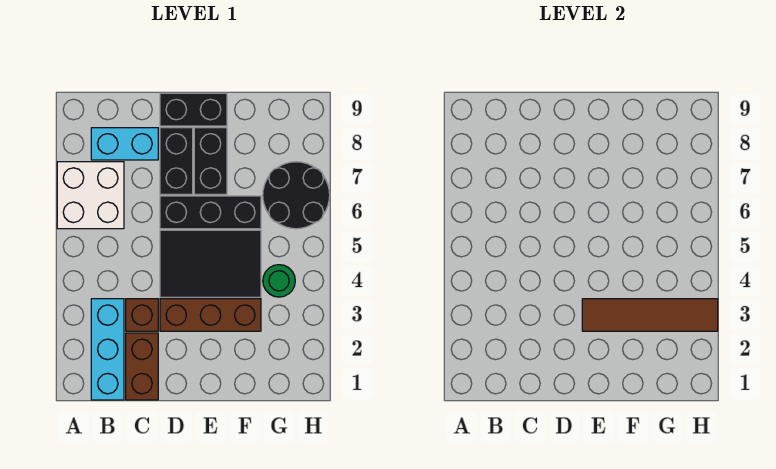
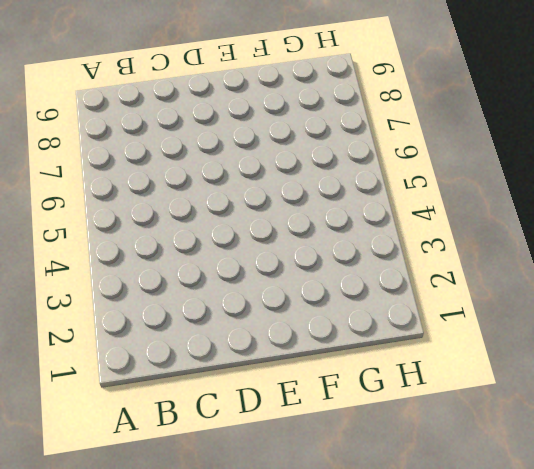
none -> white brick A6:B7 level 1
none -> cyan brick B1:B3 level 1
none -> cyan brick B8:C8 level 1

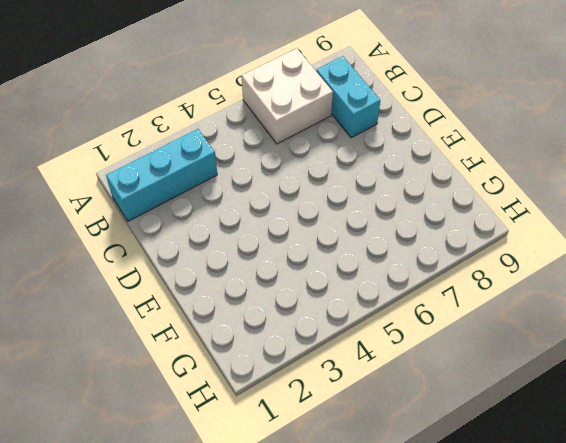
none -> brown brick C1:C2 level 1
none -> brown brick C3 level 1
none -> brown brick D3:F3 level 1

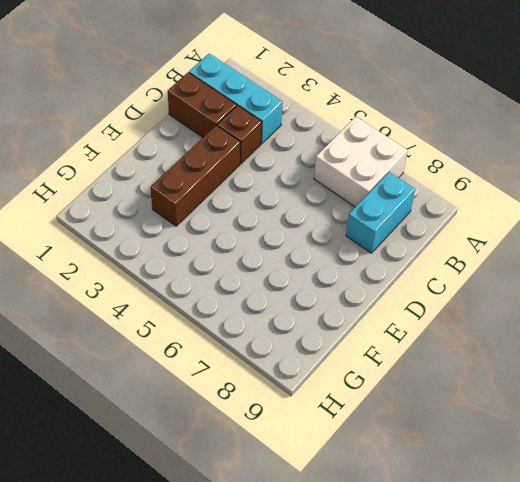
none -> black tile D4:F5 level 1
none -> black brick D6:F6 level 1
none -> black brick D7:D8 level 1

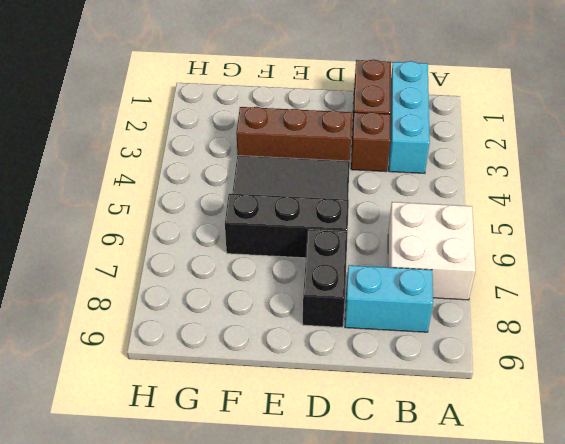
none -> black brick D9:E9 level 1
none -> black brick E7:E8 level 1
none -> green round brick G4 level 1

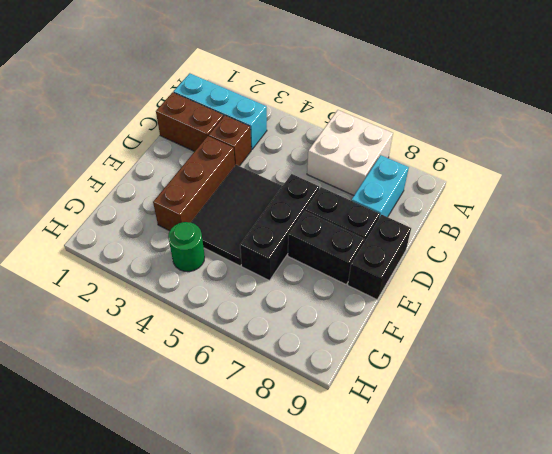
none -> black round brick G6:H7 level 1
none -> brown tile E3:H3 level 2

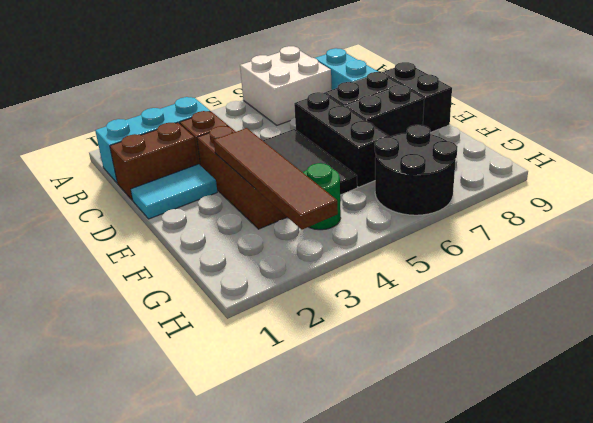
cyan tile D1:D2 level 1 -> none

